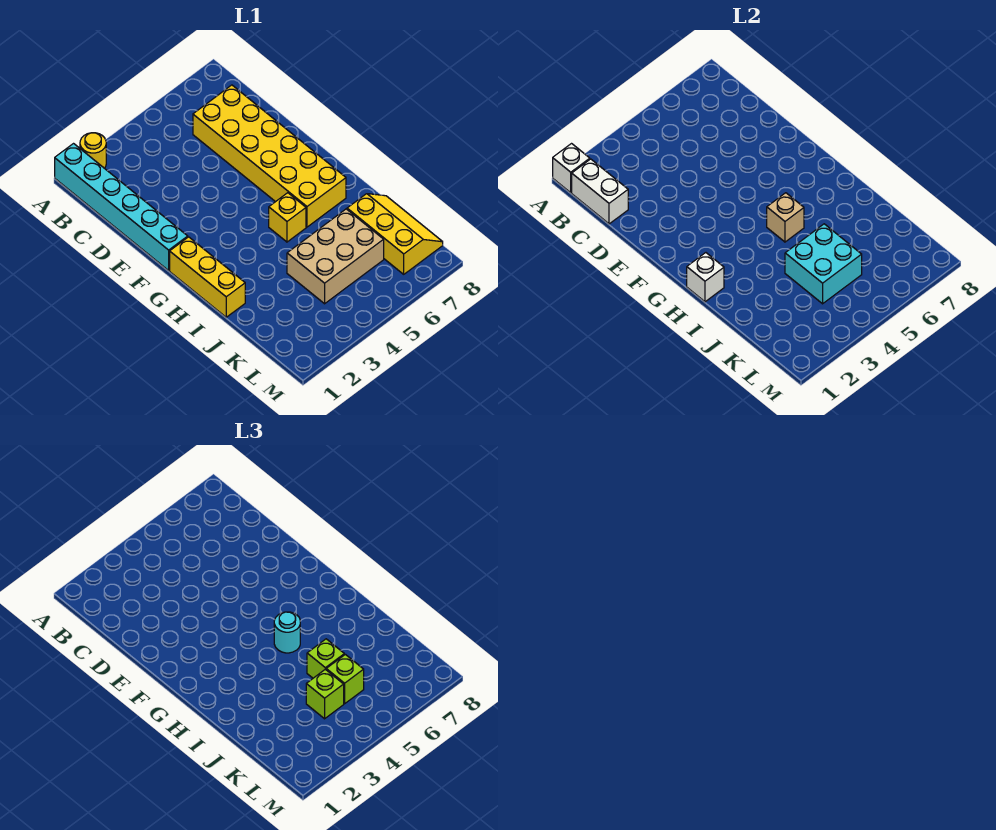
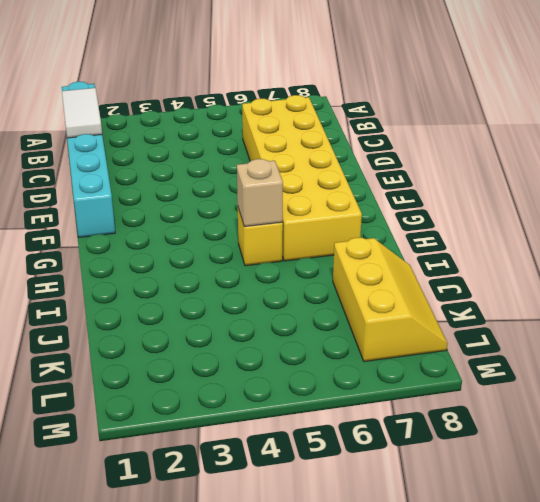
white tile B1:C1 level 2 -> white brick B1:C1 level 2
none -> yellow round brick A2 level 1
none -> yellow brick G1:I1 level 1
none -> tan brick J4:K6 level 1

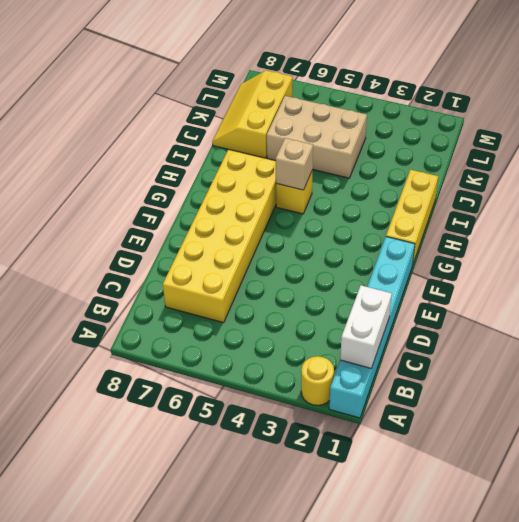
none -> white brick A1 level 2
none -> white brick H1 level 2
none -> cyan brick J4:K5 level 2

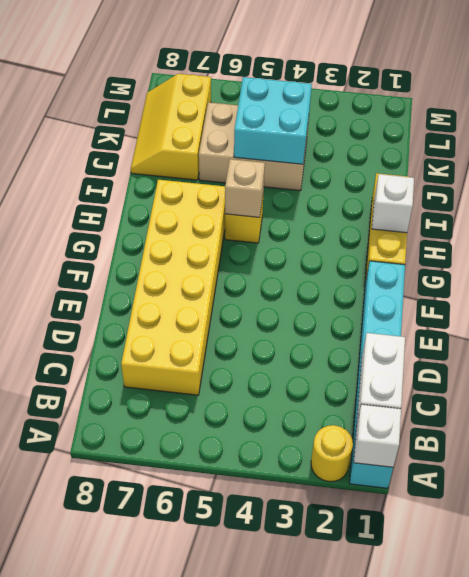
none -> cyan round brick H5 level 3
none -> lime brick J5 level 3
none -> lime brick K4 level 3

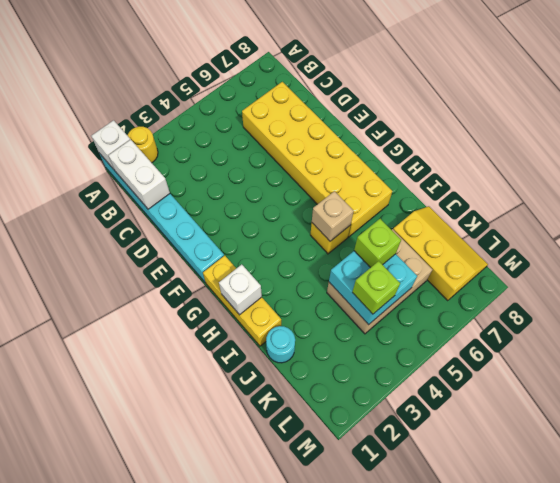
cyan round brick J1 level 1 -> cyan round brick H5 level 3
none -> lime brick K5 level 3

